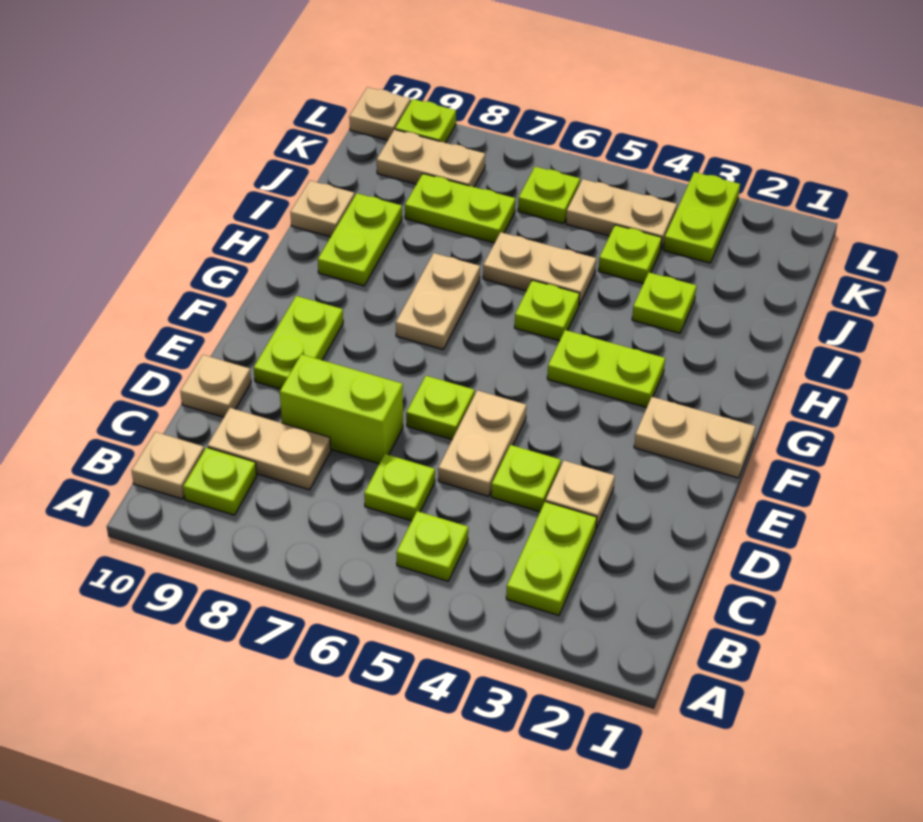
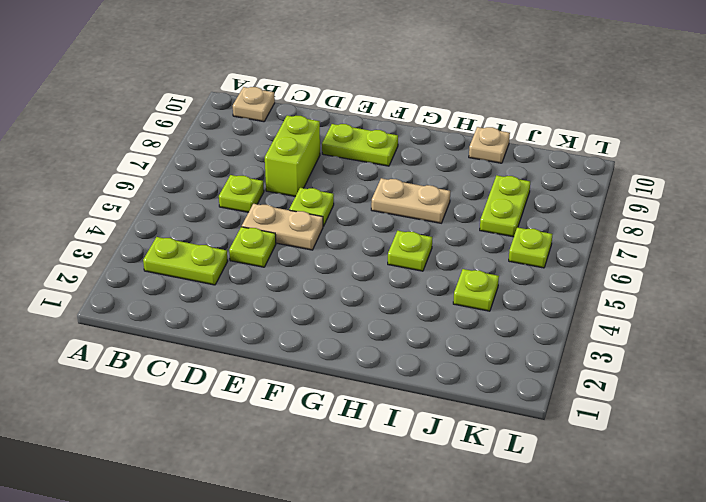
none -> lime plate B5 level 1
none -> lime plate B9 level 1
none -> tan plate C8:C9 level 1

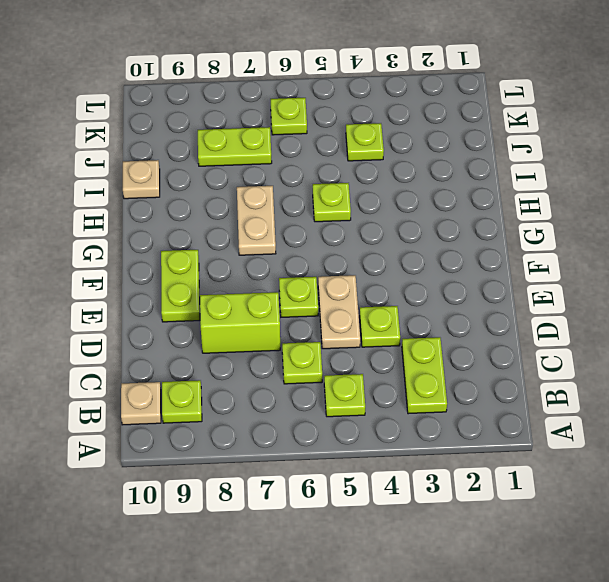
none -> tan plate C8:C9 level 1
none -> tan plate D3 level 1
none -> tan plate D10 level 1

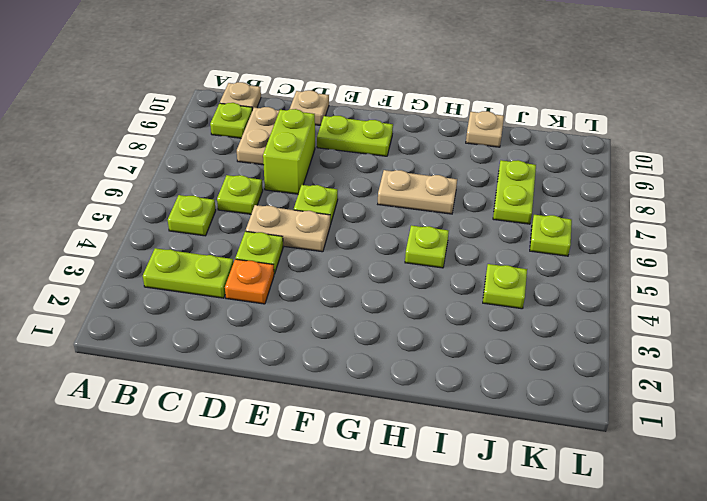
orange plate D3 level 1 -> tan plate D3 level 1
none -> tan plate F1:F2 level 1
none -> lime plate G3:G4 level 1
none -> lime plate H9:I9 level 1

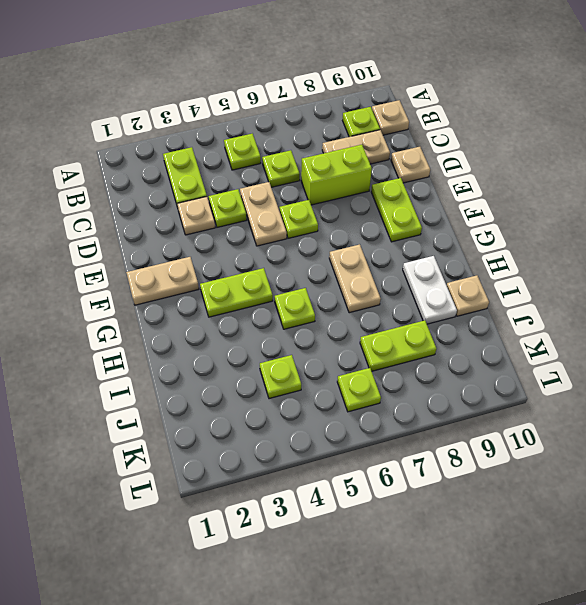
white plate H9:I9 level 1 -> lime plate H9:I9 level 1
none -> lime plate I3 level 1
none -> tan plate I5:I6 level 1
none -> lime plate K3:L3 level 1

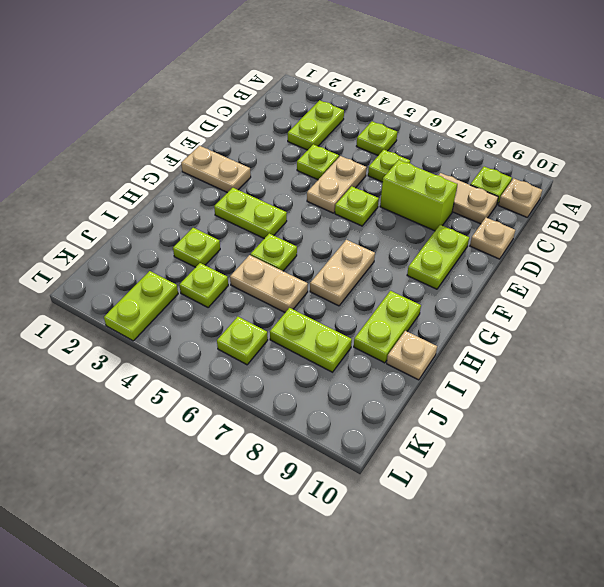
none -> tan plate D3 level 1
none -> tan plate K4:K5 level 1
none -> tan plate K8:K9 level 1

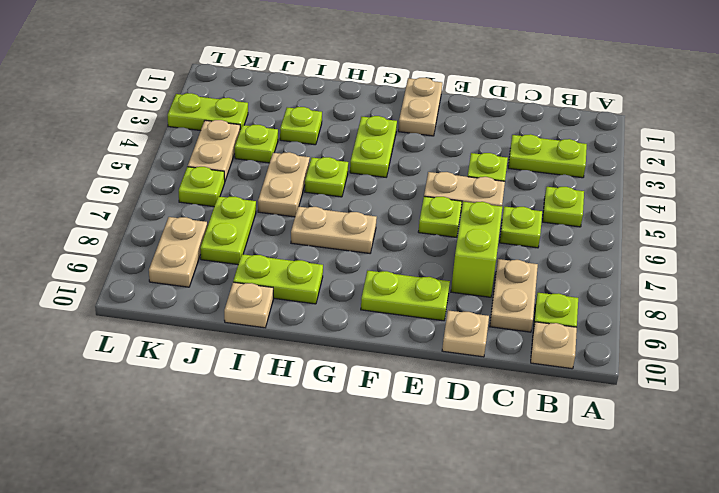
none -> tan plate D3 level 1
none -> lime plate L9 level 1
none -> tan plate L10 level 1

